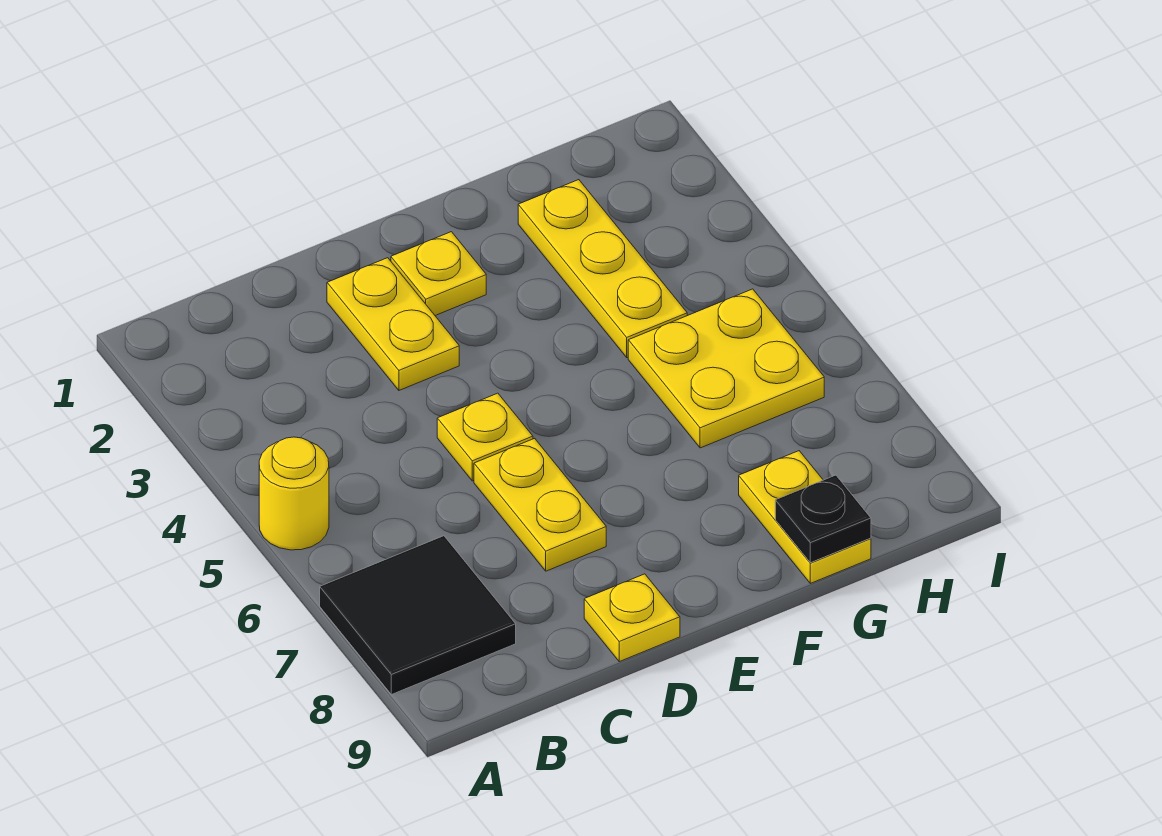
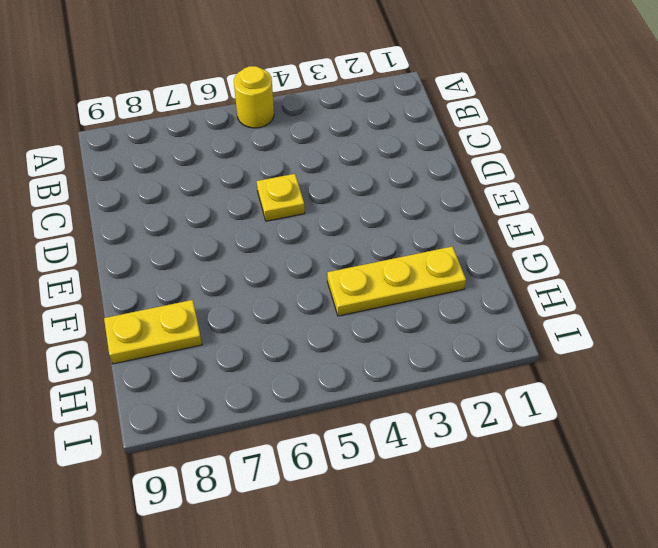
none -> black tile A7:B8 level 1
none -> yellow plate D2:D3 level 1

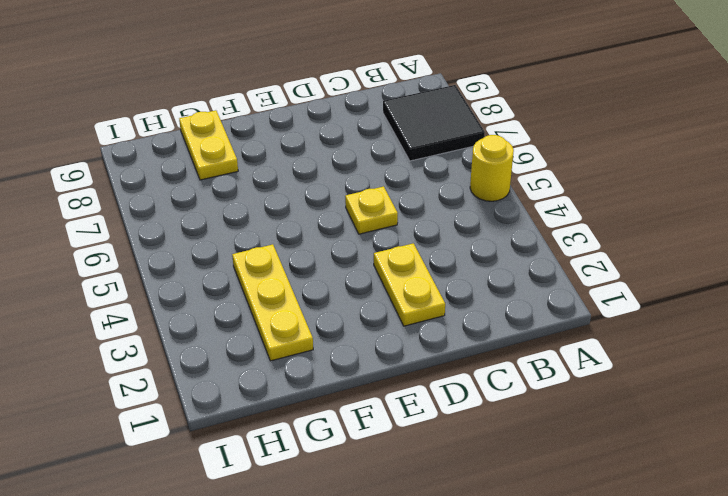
none -> yellow plate D6:D7 level 1
none -> yellow plate D9 level 1

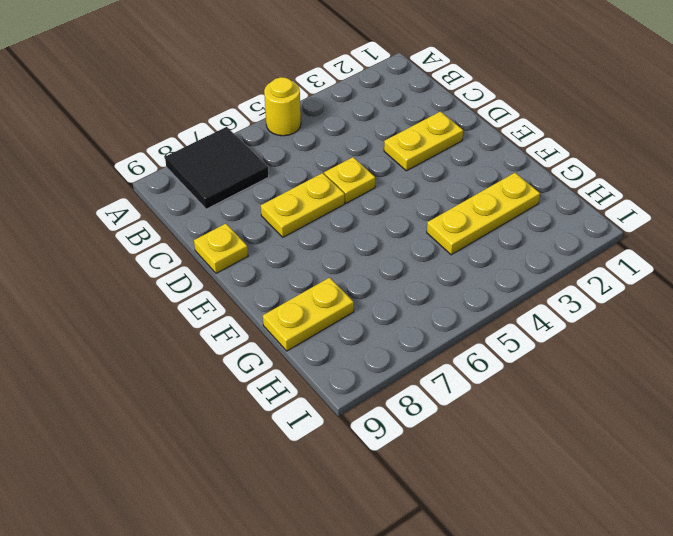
none -> yellow plate E2 level 1
none -> yellow plate G5:H6 level 1

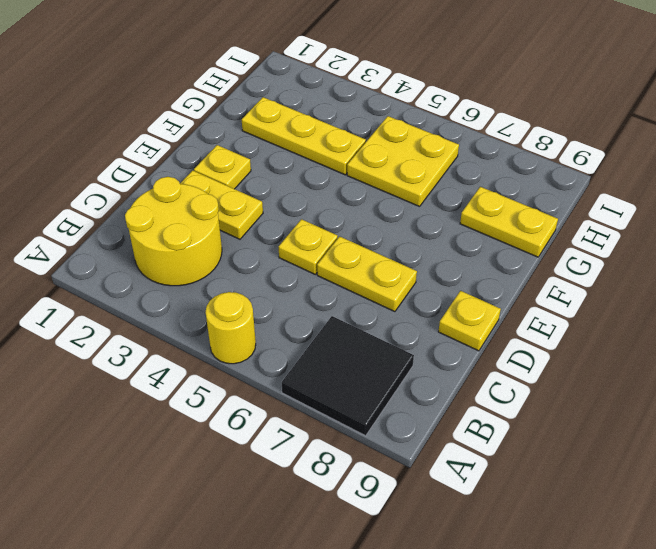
yellow round brick B2:C3 level 1 -> none
none -> black plate G9 level 2

